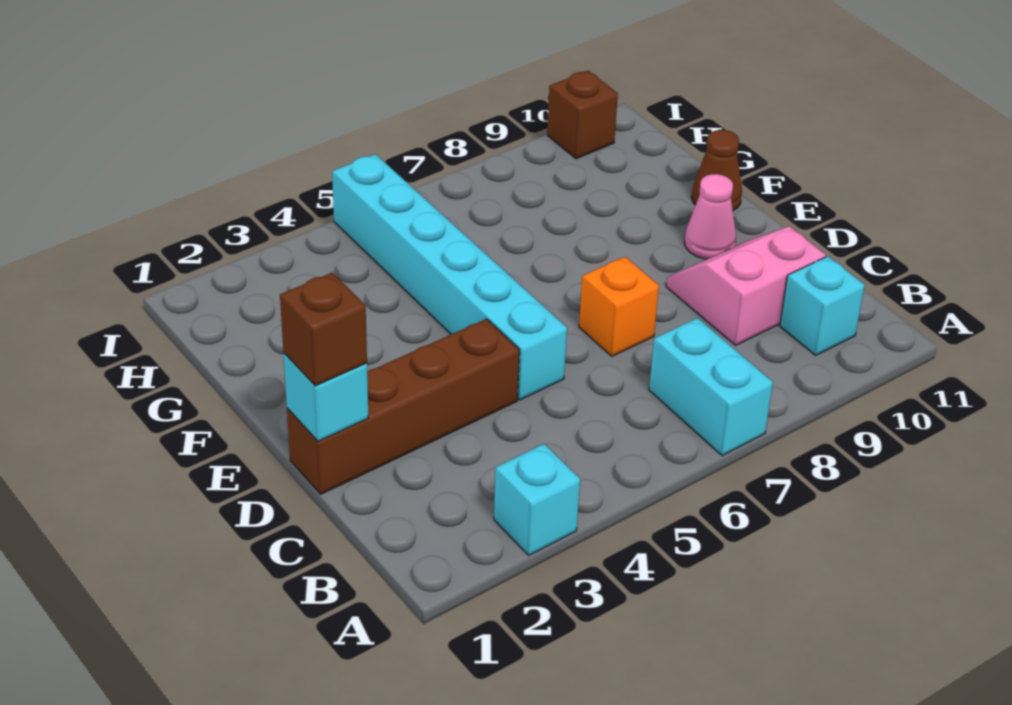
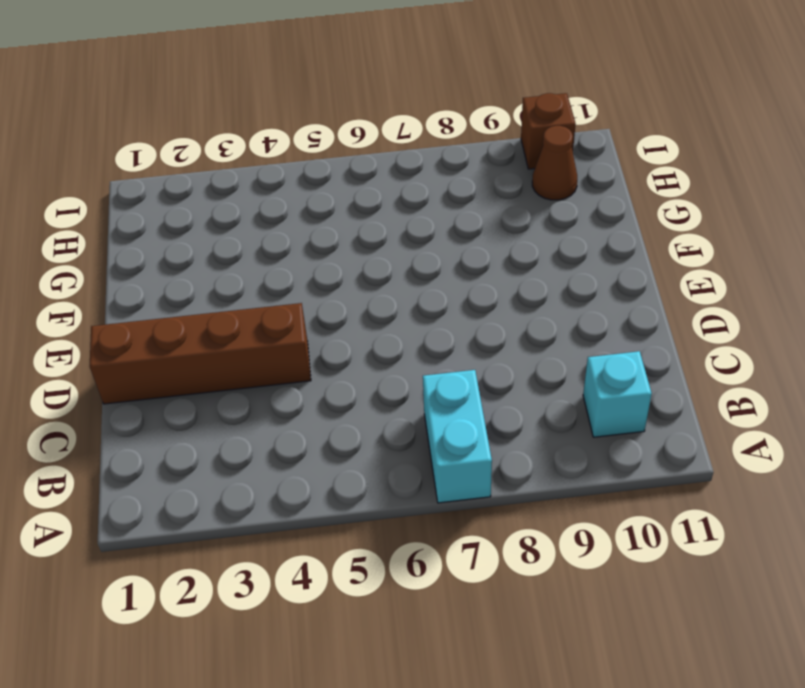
brown cone H10 level 1 -> brown cone F11 level 1
none -> cyan brick A3 level 1
none -> pink slope C9:D10 level 1 top C
none -> cyan brick D5:I5 level 1

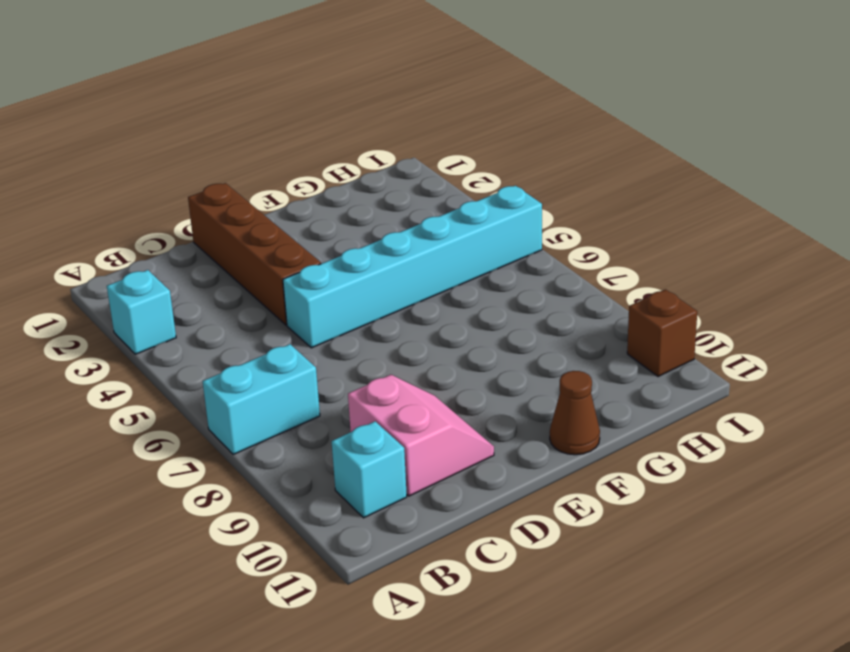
none -> orange brick D7 level 1
none -> pink cone E10 level 1
none -> cyan brick D1 level 2

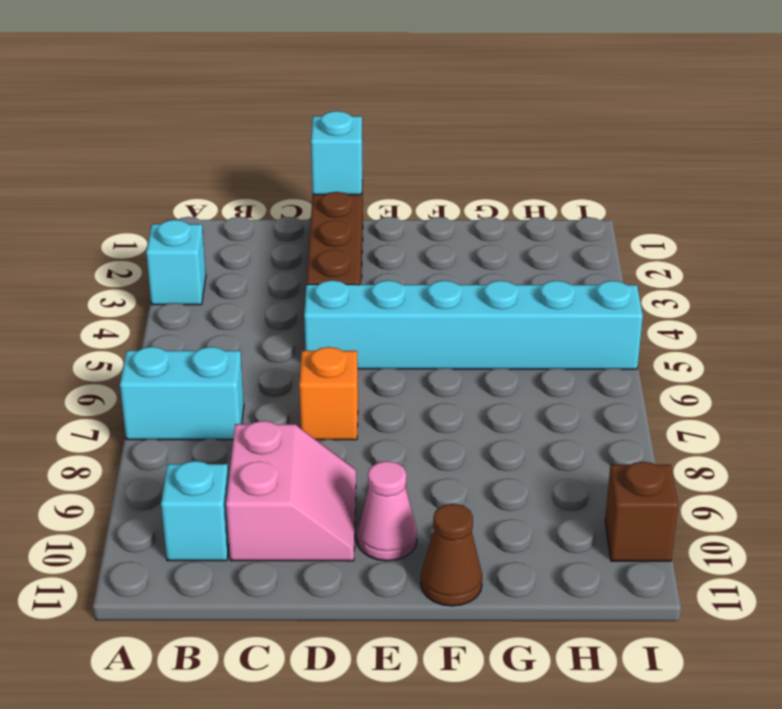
none -> brown brick D1 level 3

